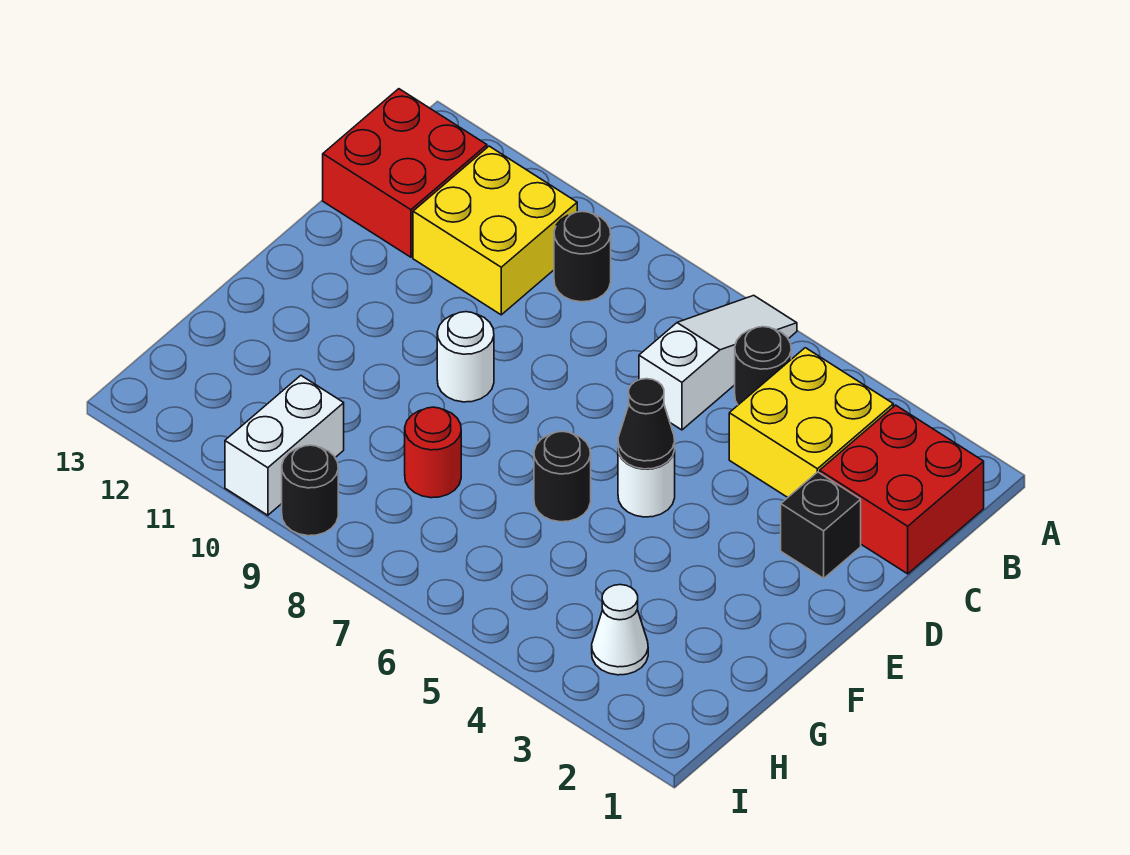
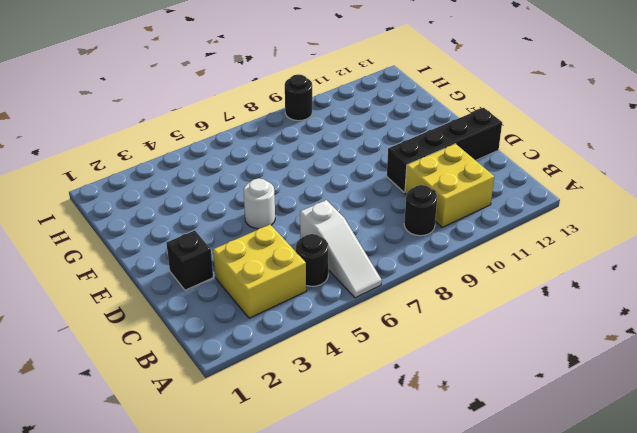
black brick D10:D13 level 1 -> none
none -> red brick B1:C2 level 1
none -> red brick B12:C13 level 1
none -> white round brick E9 level 1

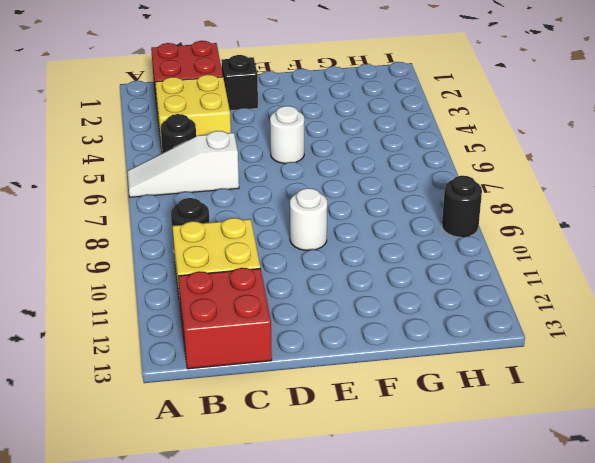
none -> black round brick F6 level 1
none -> red round brick G8 level 1
none -> white cone H3 level 1

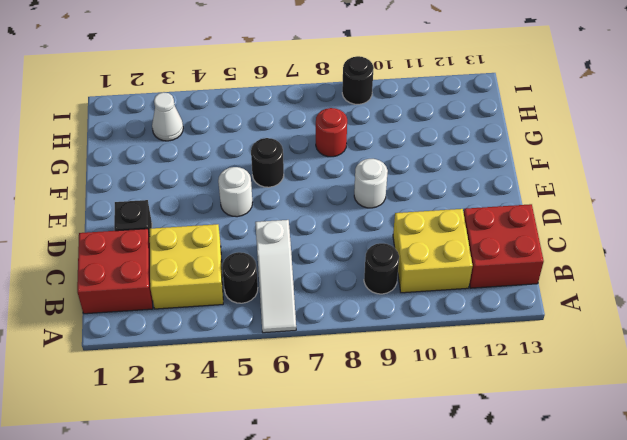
none -> white brick H10:I10 level 1
none -> black cone E5 level 2

